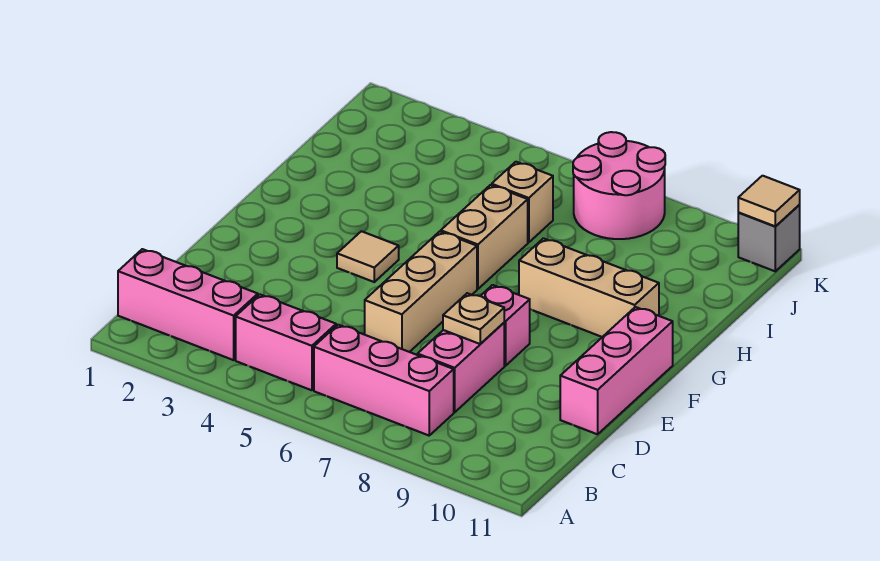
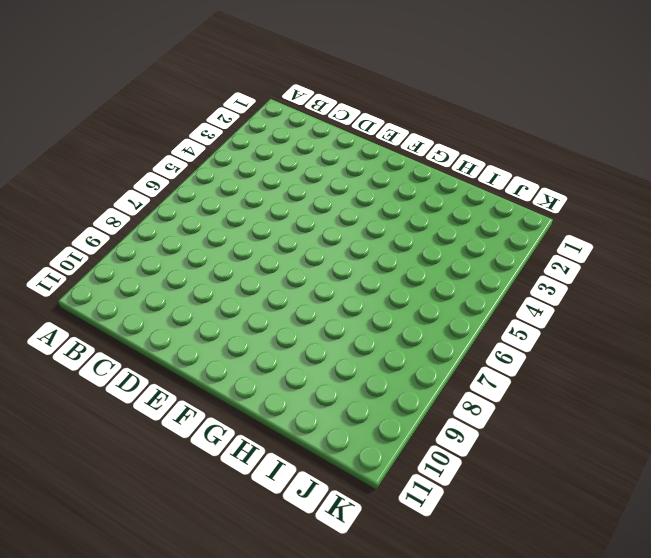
none -> pink brick B1:B3 level 1
none -> pink brick B4:B5 level 1
none -> pink brick B6:B8 level 1

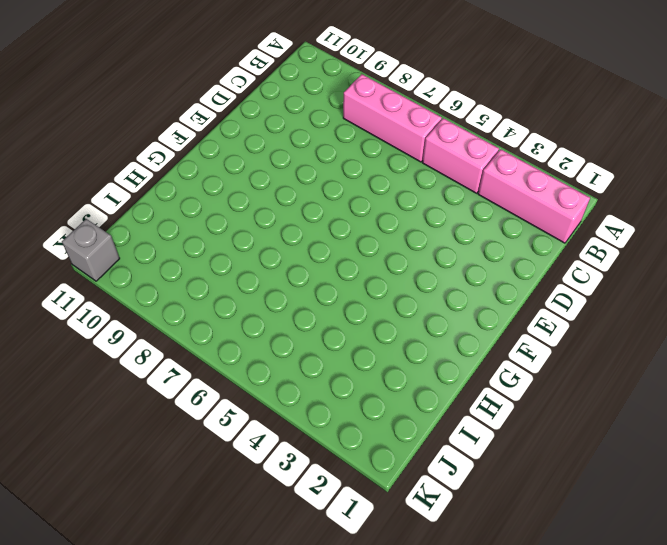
none -> pink brick C8:D8 level 1
none -> tan brick D6:F6 level 1
none -> pink brick D11:F11 level 1

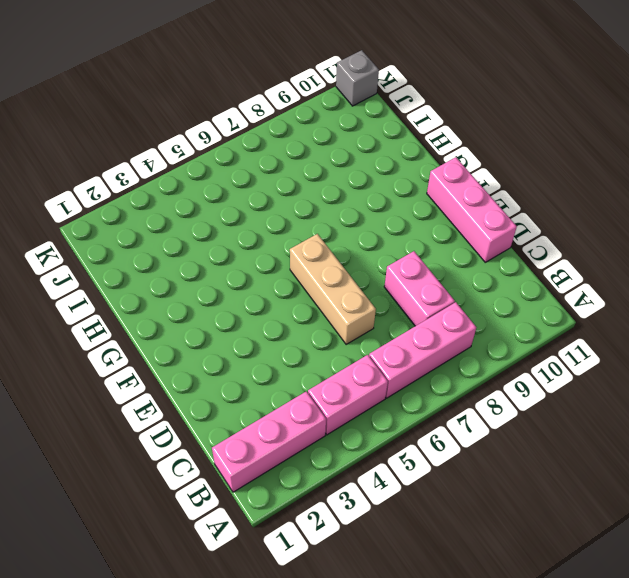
none -> pink brick E8 level 1
none -> tan tile F4 level 1
none -> tan brick G6:H6 level 1

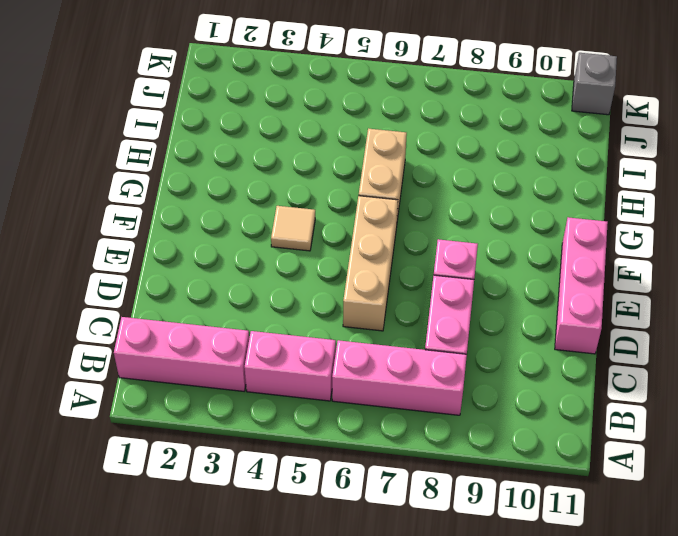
none -> tan brick G8:G10 level 1
none -> tan brick I6 level 1
none -> pink round brick J7:K8 level 1

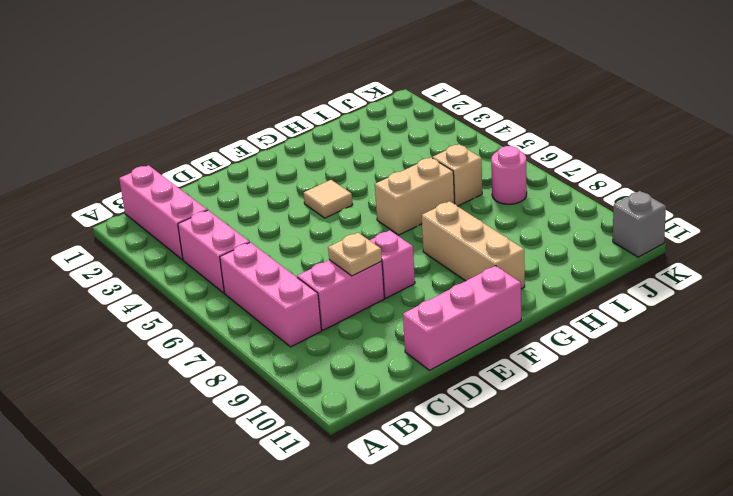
pink round brick J7 level 1 -> pink round brick J7:K8 level 1
none -> tan brick D6:F6 level 1
none -> tan tile K11 level 2

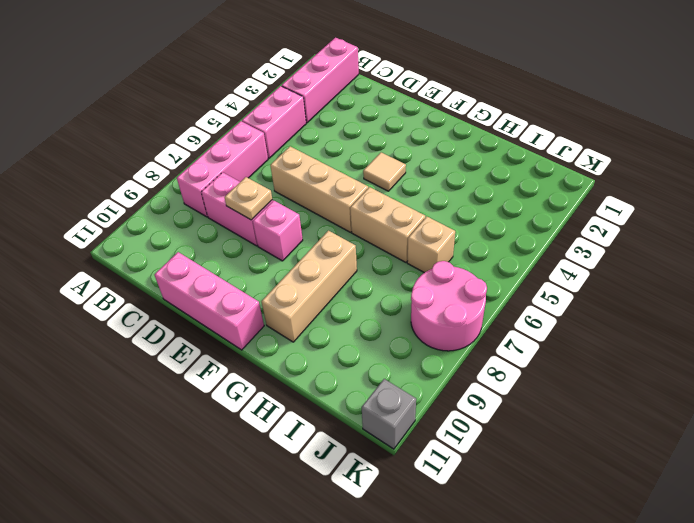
none -> tan tile K11 level 2

